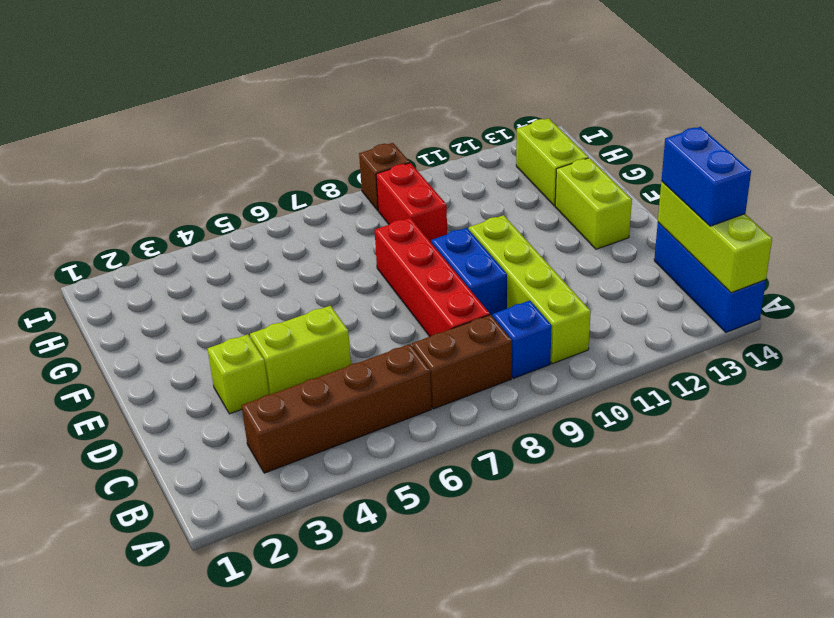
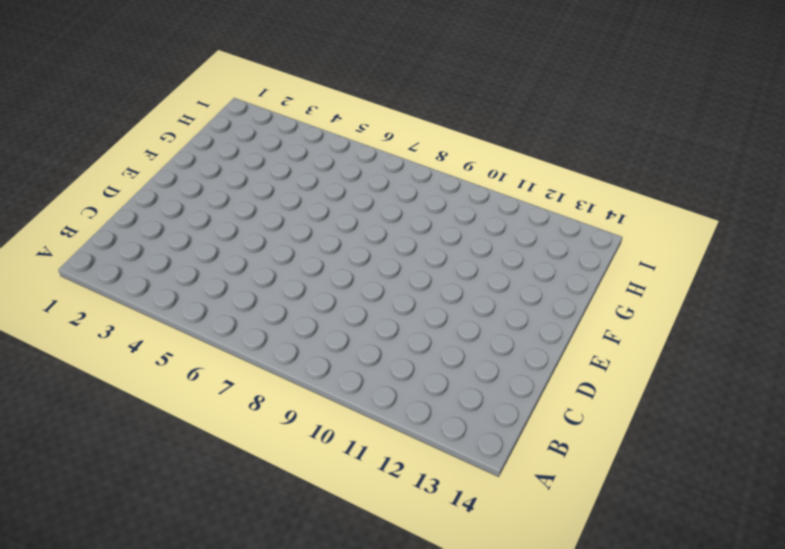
none -> blue brick A14:C14 level 1
none -> brown brick B3:B6 level 1
none -> brown brick B7:B8 level 1

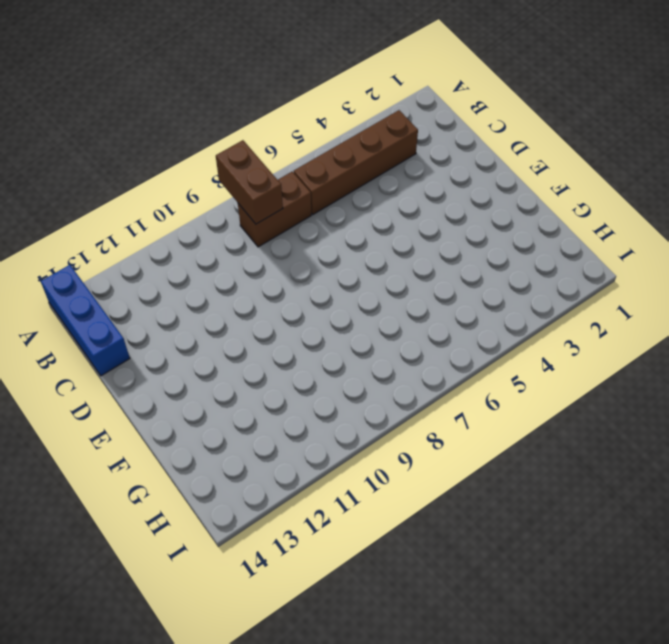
brown brick A8:B8 level 2 -> none
none -> blue brick B9 level 1
none -> lime brick B10:E10 level 1
none -> red brick C8:F8 level 1

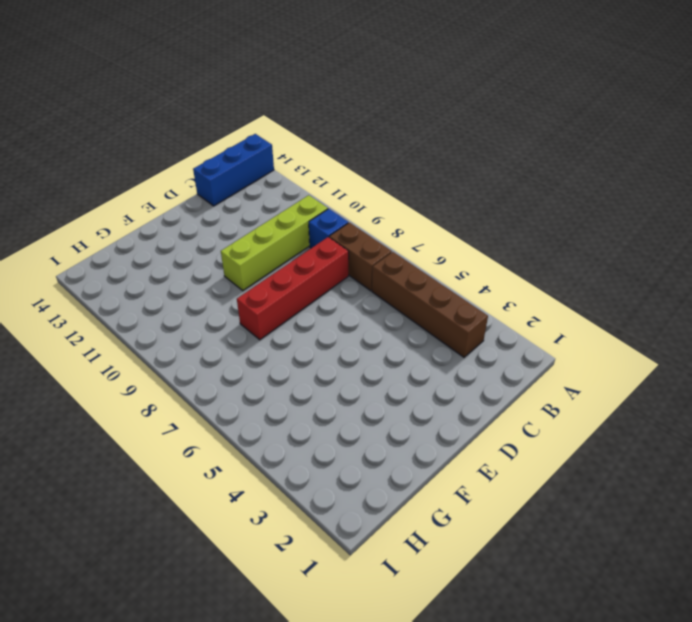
none -> lime brick D3 level 1
none -> lime brick D4:D5 level 1
none -> blue brick D9:E9 level 1

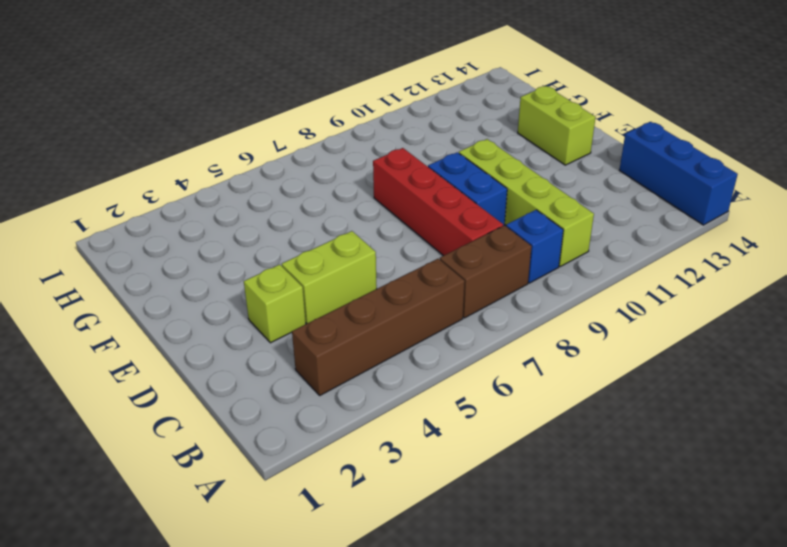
none -> red brick G9:H9 level 1
none -> lime brick G13:H13 level 1
none -> brown brick I9 level 1

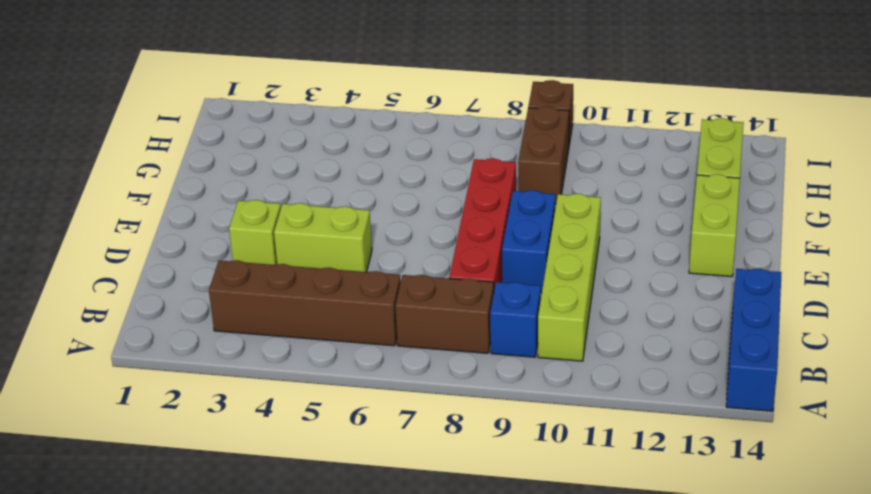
brown brick G9:H9 level 1 -> red brick G9:H9 level 1
none -> lime brick A14:C14 level 2
none -> blue brick B14:C14 level 3

